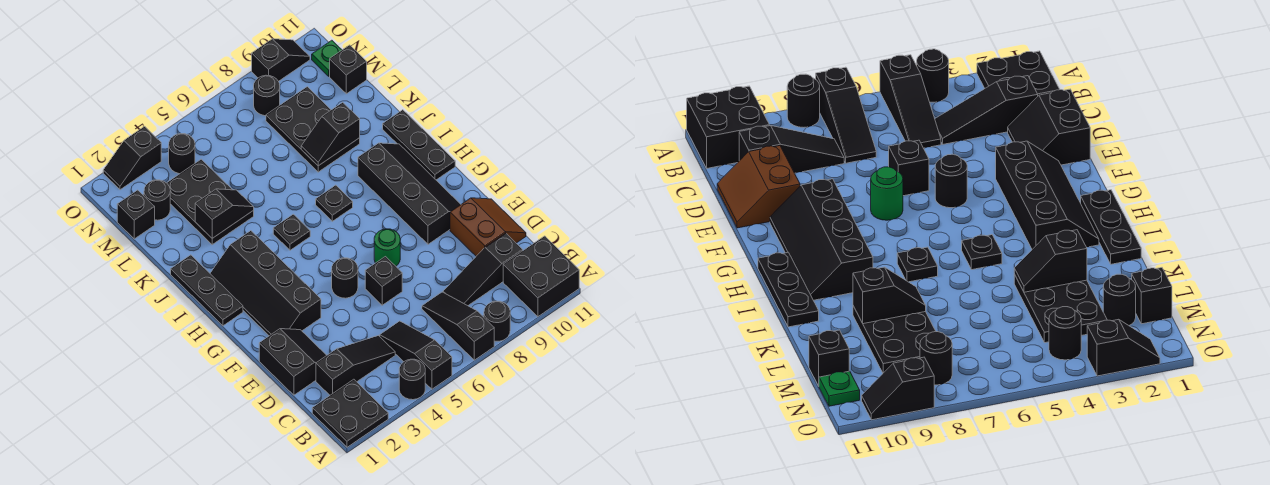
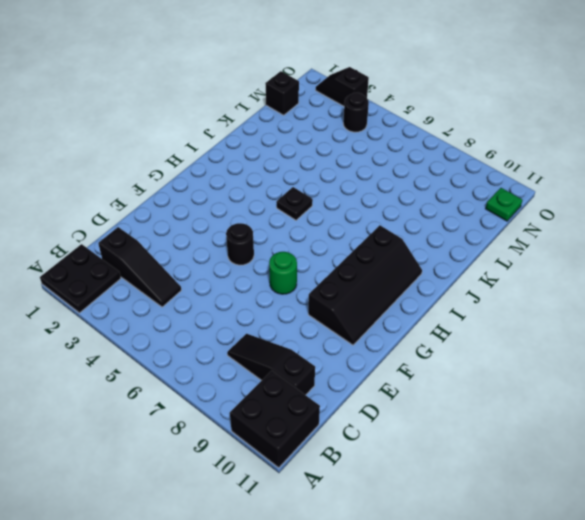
none -> black round brick A4 level 1
none -> black slope A5:C5 level 1 top A
none -> black slope A7:C7 level 1 top A
none -> black round brick A8 level 1

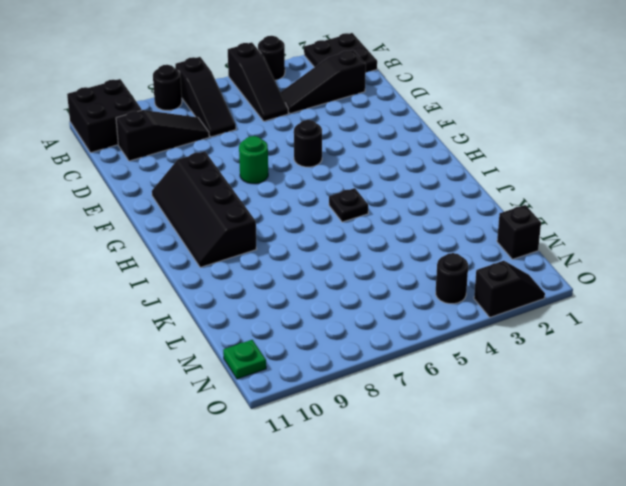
none -> black slope D1:E2 level 1 top 1
none -> brown slope D10:E11 level 1 top 10
none -> black brick E6 level 1
none -> black slope F2:I3 level 1 top 3

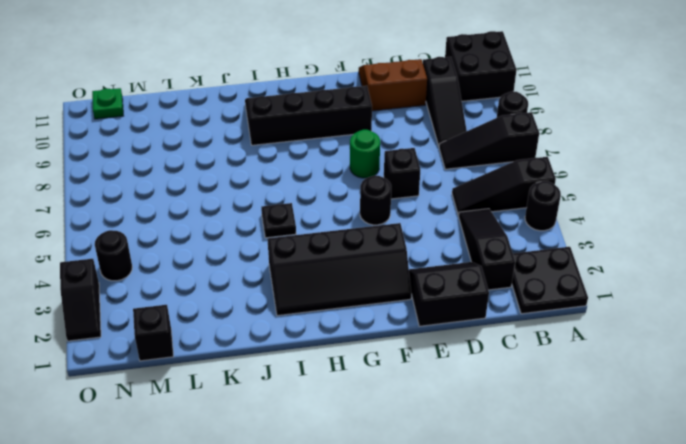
none -> black plate H1:J1 level 1
none -> black plate H11:J11 level 1
none -> black plate I7 level 1
none -> black plate K3:M4 level 1

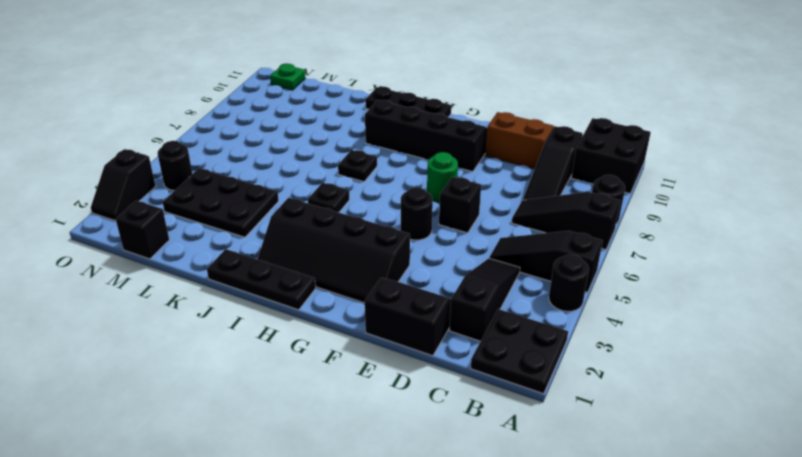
none -> black plate K8:M9 level 1
none -> black round brick M2 level 1
none -> black brick M11 level 1
none -> black round brick N8 level 1

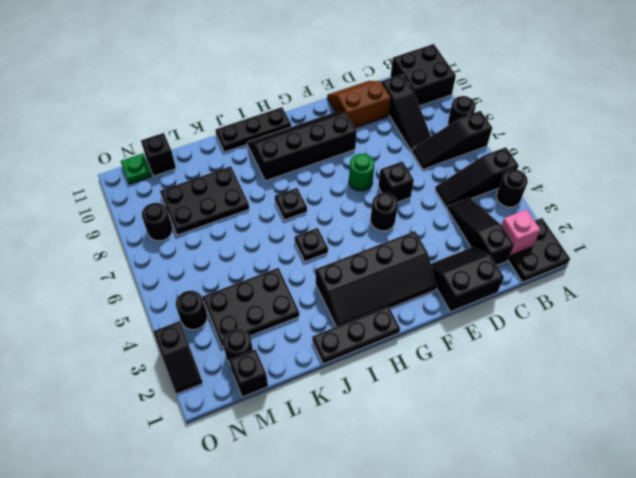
pink brick B2 level 2 -> none
none -> black slope O9:O10 level 1 top 9
none -> black slope K3:K4 level 2 top 3
none -> black slope K8:K9 level 2 top 9

